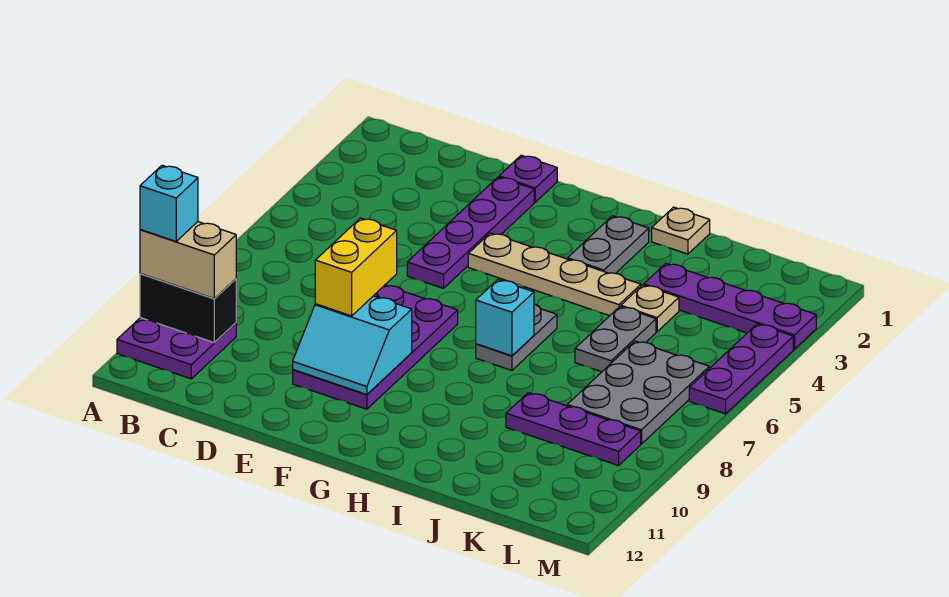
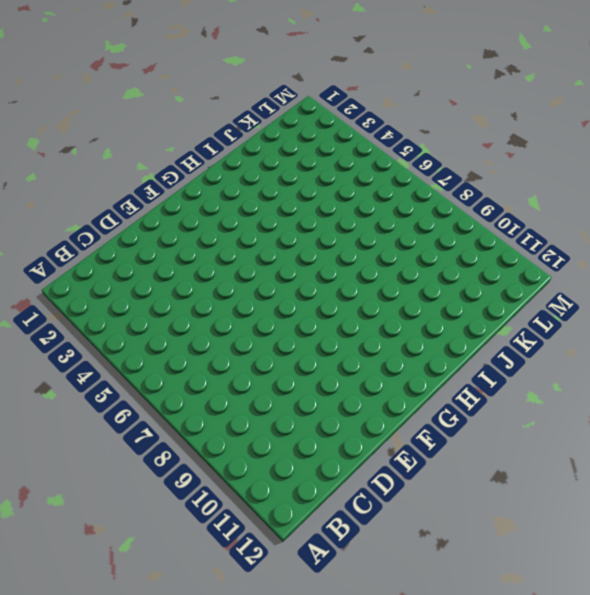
none -> purple plate A10:B11 level 1
none -> purple plate E1 level 1
none -> purple plate E2:E5 level 1

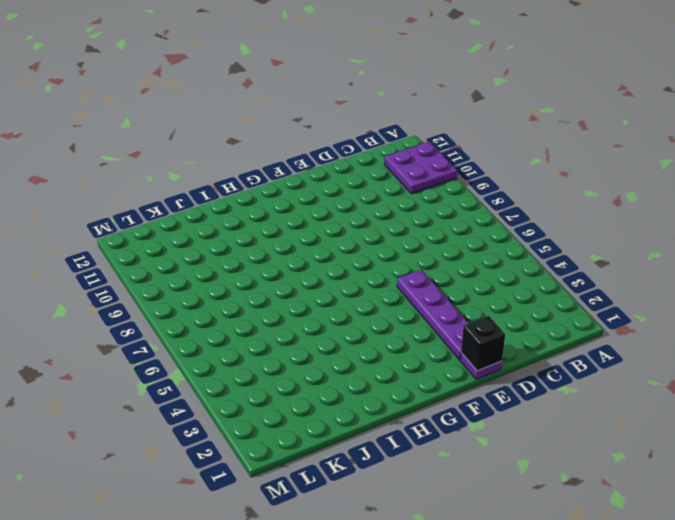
black brick E1 level 2 -> none
none -> purple plate E7:F10 level 1
none -> tan plate F4:I4 level 1
none -> grey plate H2:H3 level 1

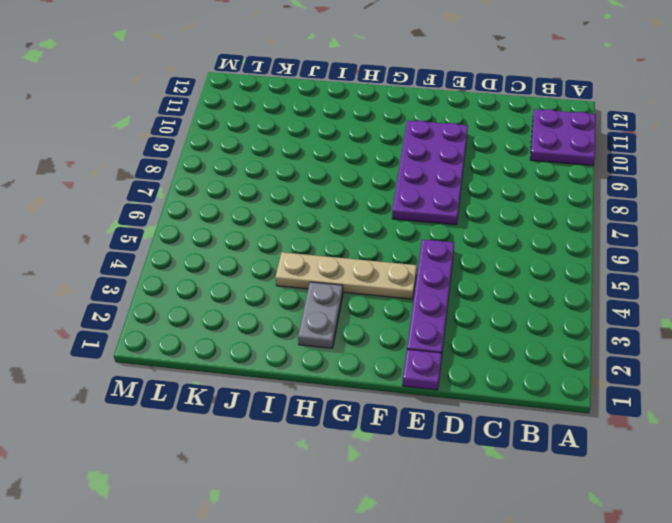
none -> grey plate H6:H7 level 1
none -> tan plate I1 level 1
none -> purple plate J3:M3 level 1

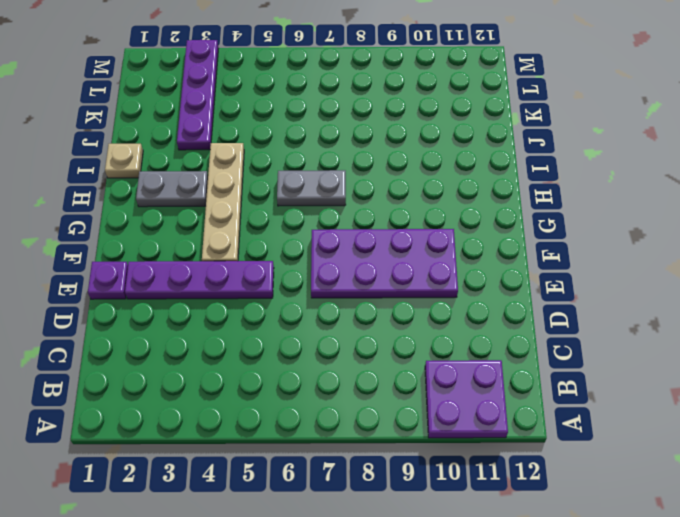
none -> tan plate J4 level 1
none -> grey plate J5:J6 level 1
none -> purple plate J9:L9 level 1

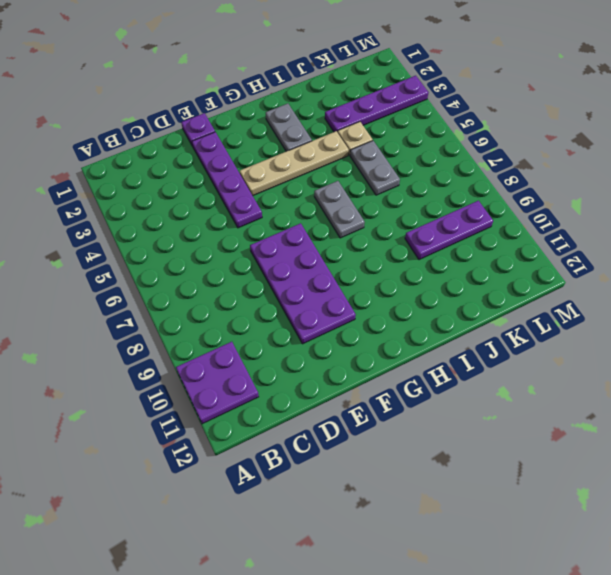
none -> tan plate I1 level 1
none -> grey plate K6:L8 level 1
none -> purple plate M4:M6 level 1

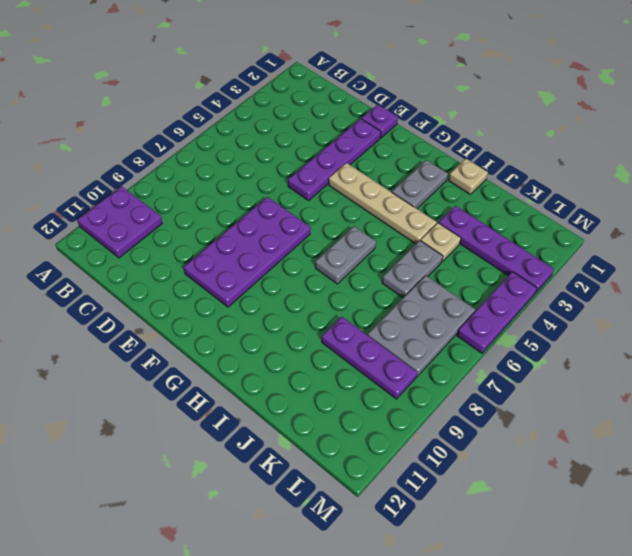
none -> black brick A10:B10 level 2
none -> cyan slope E9:F10 level 2 top 9
none -> cyan brick H7 level 2

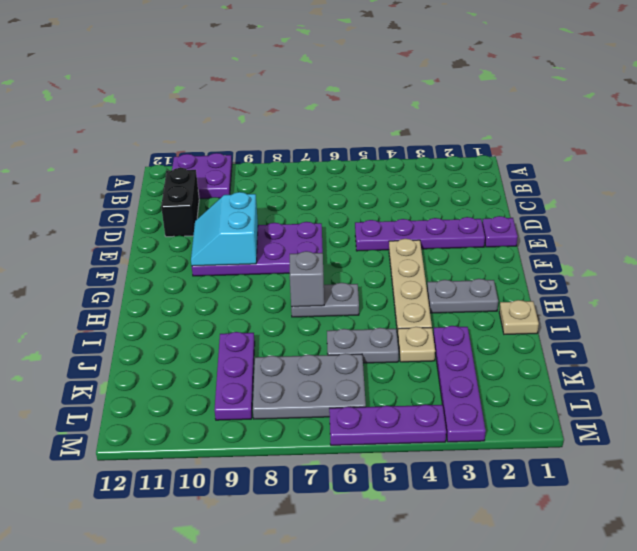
black brick C11:D11 level 1 -> black brick A10:B10 level 2
grey brick H7 level 2 -> cyan brick H7 level 2
none -> tan brick A10:B10 level 3
none -> yellow brick E8:E9 level 3
none -> cyan brick A10 level 4

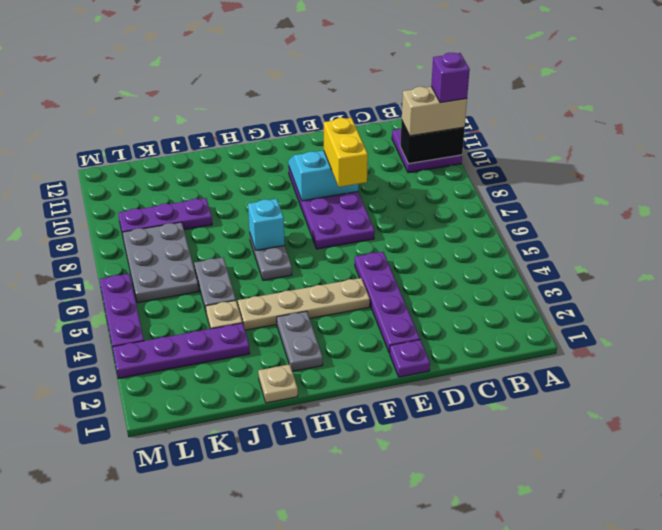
purple brick A10 level 4 -> cyan brick A10 level 4

